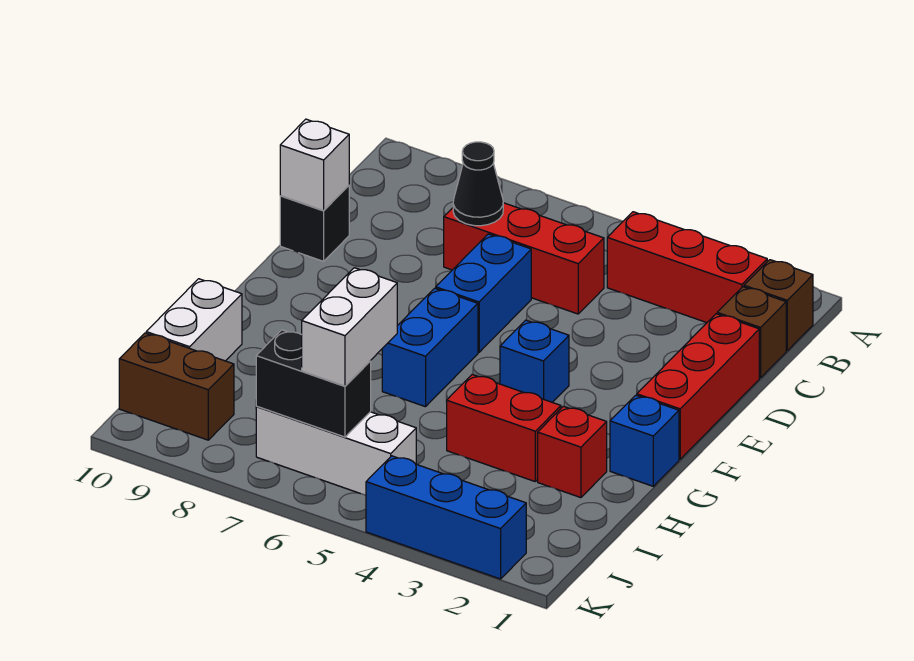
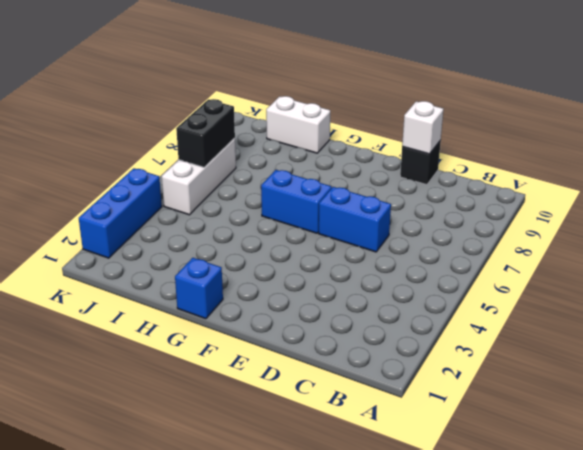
none -> brown brick B1 level 1
none -> red brick B2:B4 level 1
none -> brown brick C1 level 1

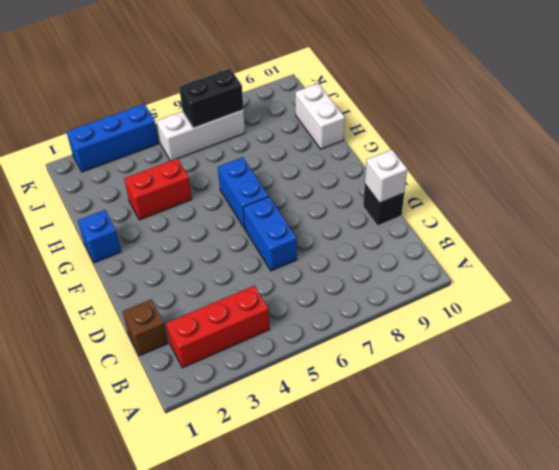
none -> brown brick B1 level 1
none -> red brick C5:C7 level 1
none -> red brick D1:F1 level 1

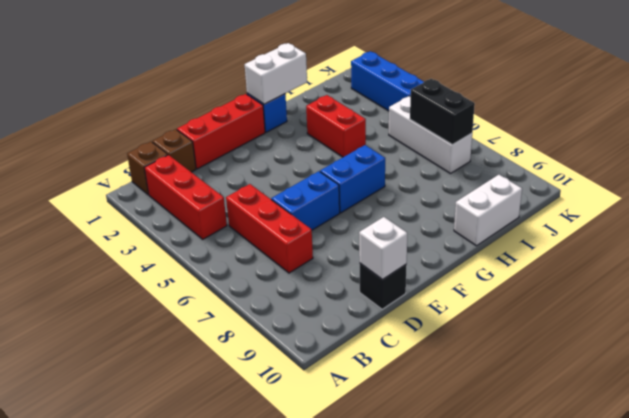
white brick G1:H1 level 2 -> white brick I6:J6 level 3
none -> blue brick F4 level 1
none -> red brick H2 level 1
none -> brown brick J9:J10 level 1

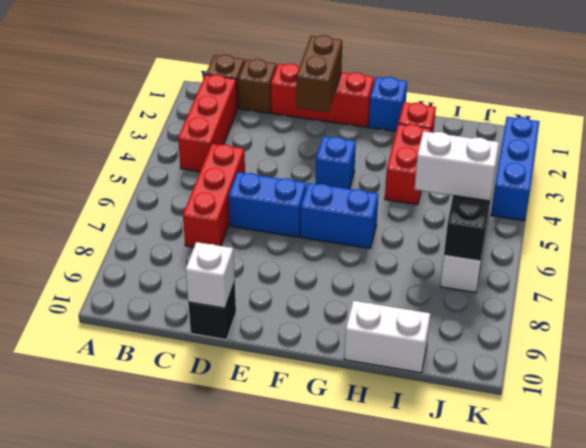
brown brick E1:E2 level 2 -> brown brick J9:J10 level 1
none -> black cone C7 level 2

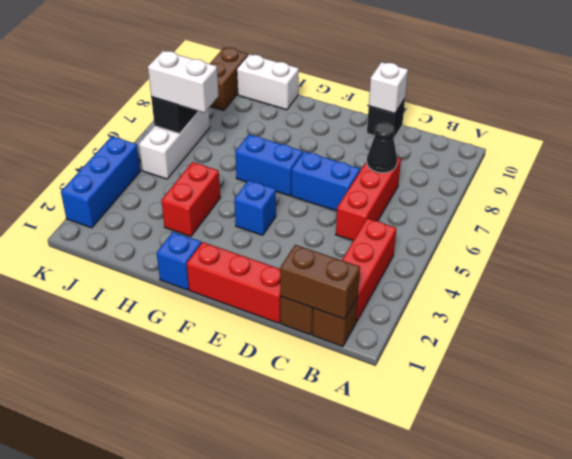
brown brick B1:C1 level 2 -> none
none -> red brick H2 level 1

